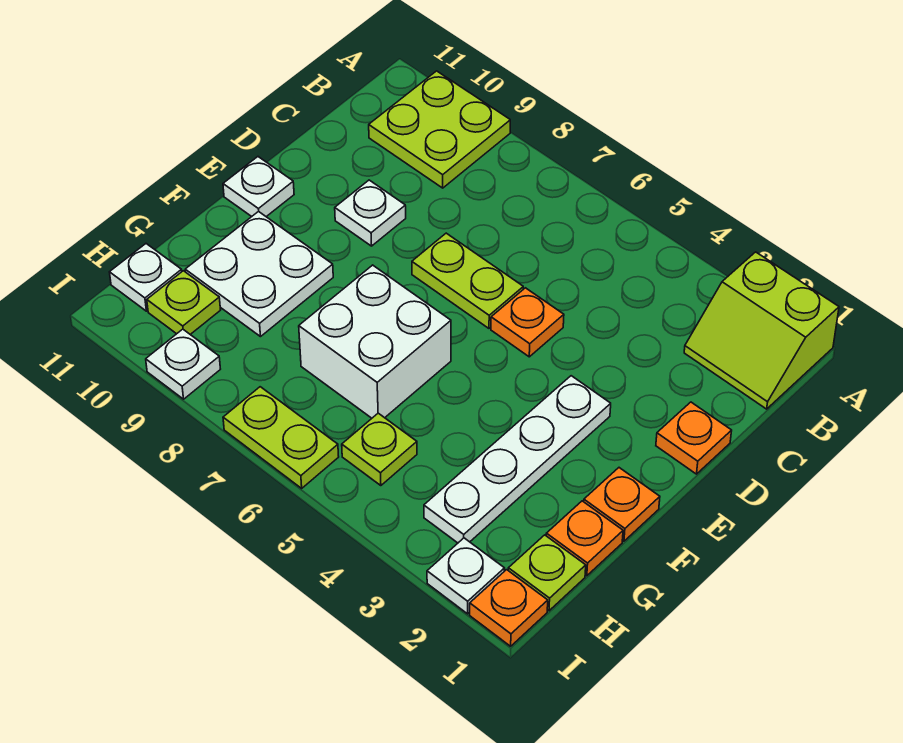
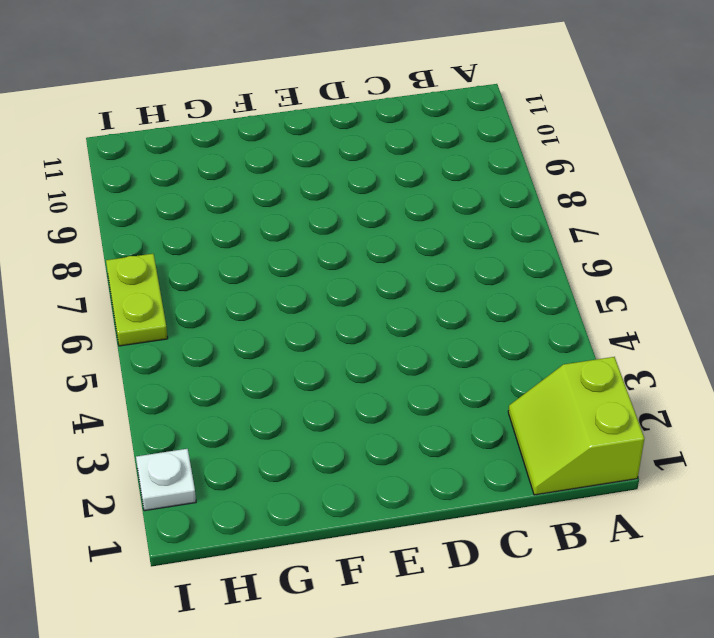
none -> lime plate A9:B10 level 1
none -> orange plate D1 level 1
none -> orange plate D5 level 1

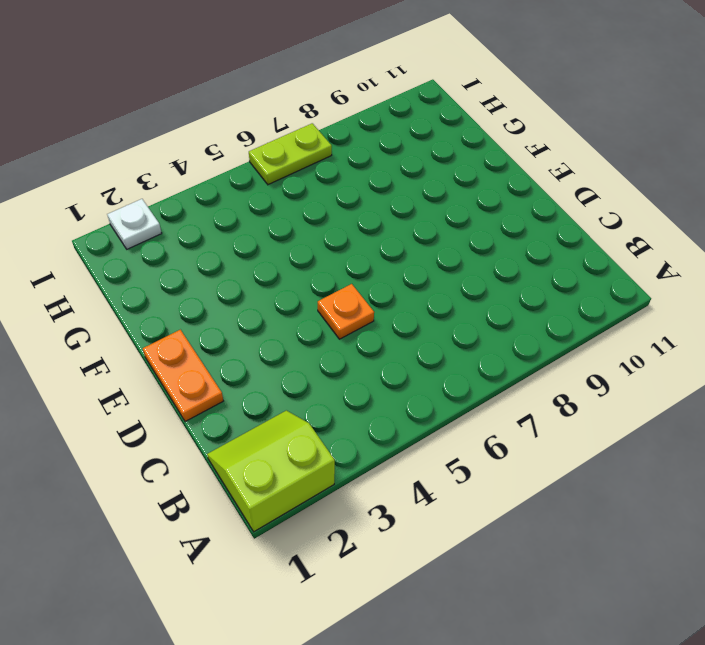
orange plate D1:E1 level 1 -> orange plate D1 level 1
none -> lime plate A9:B10 level 1
none -> lime plate D6:D7 level 1
none -> white plate D9 level 1

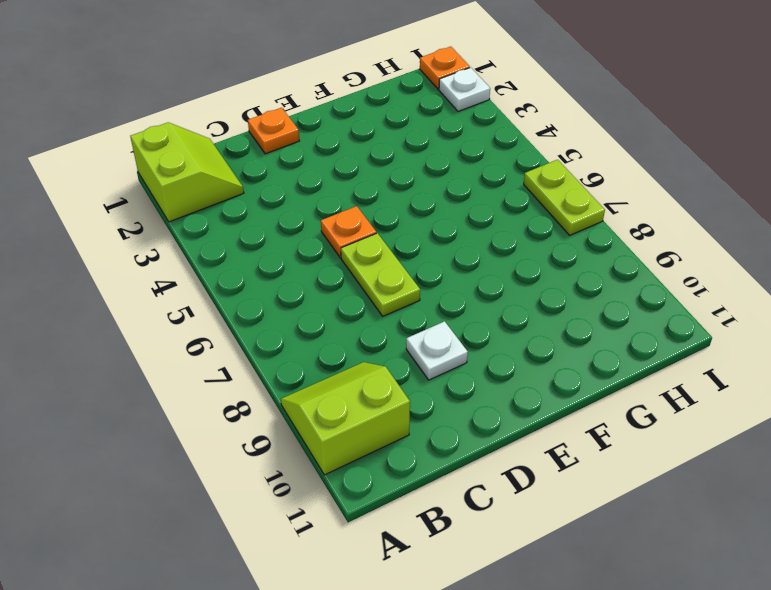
lime slope A9:B10 level 1 top 10 -> lime plate A9:B10 level 1
none -> white plate E3:H3 level 1
none -> white plate E11 level 1
none -> orange plate F1 level 1

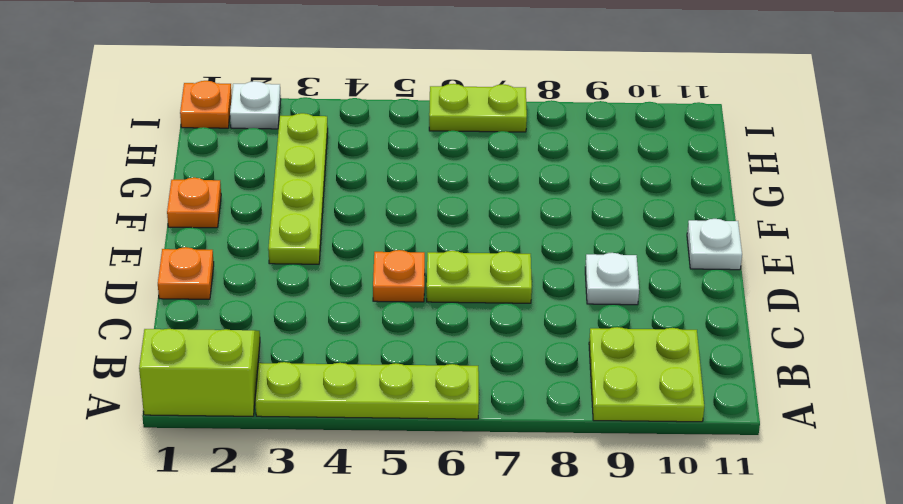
lime plate A3:A6 level 1 -> none
lime plate E3:H3 level 1 -> white plate E3:H3 level 1
none -> white brick F6:G7 level 1
none -> white plate F9:G10 level 1
none -> orange plate G1 level 1

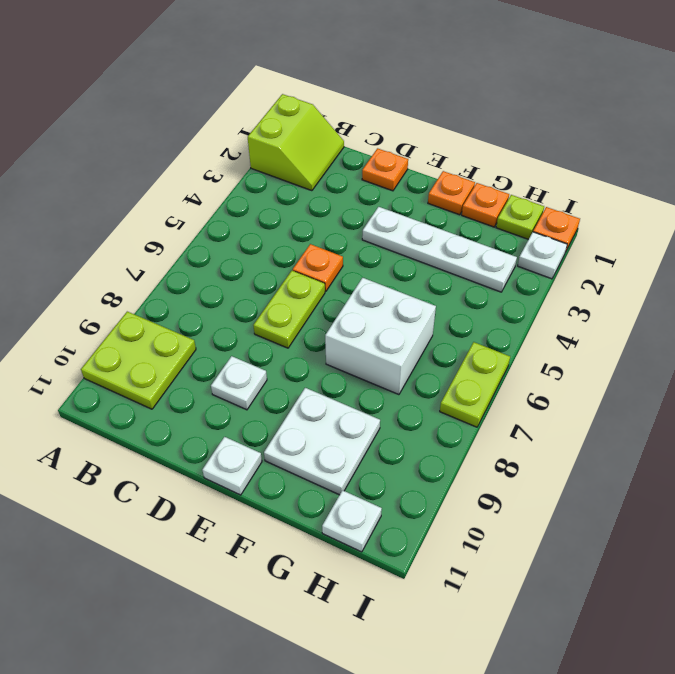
none -> lime plate H5 level 1
none -> lime plate H10 level 1
none -> white plate I9 level 1

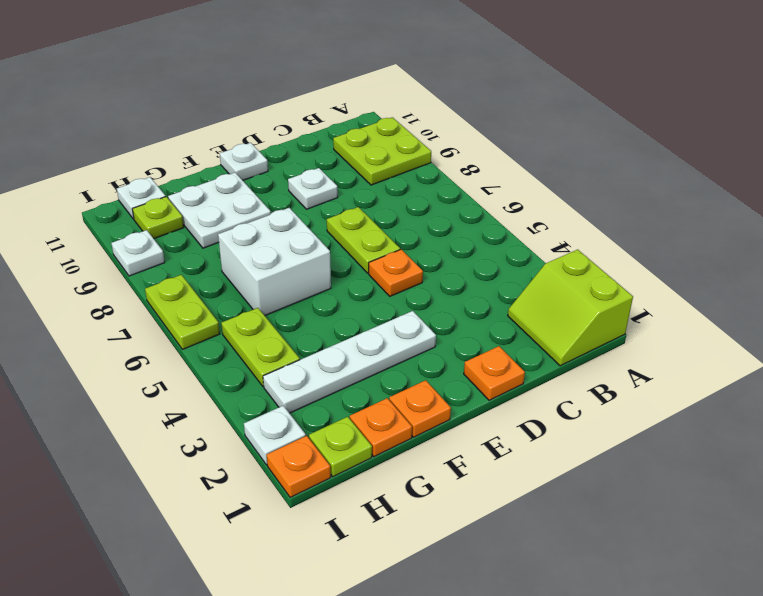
lime plate H4:H5 level 1 -> lime plate H5 level 1

